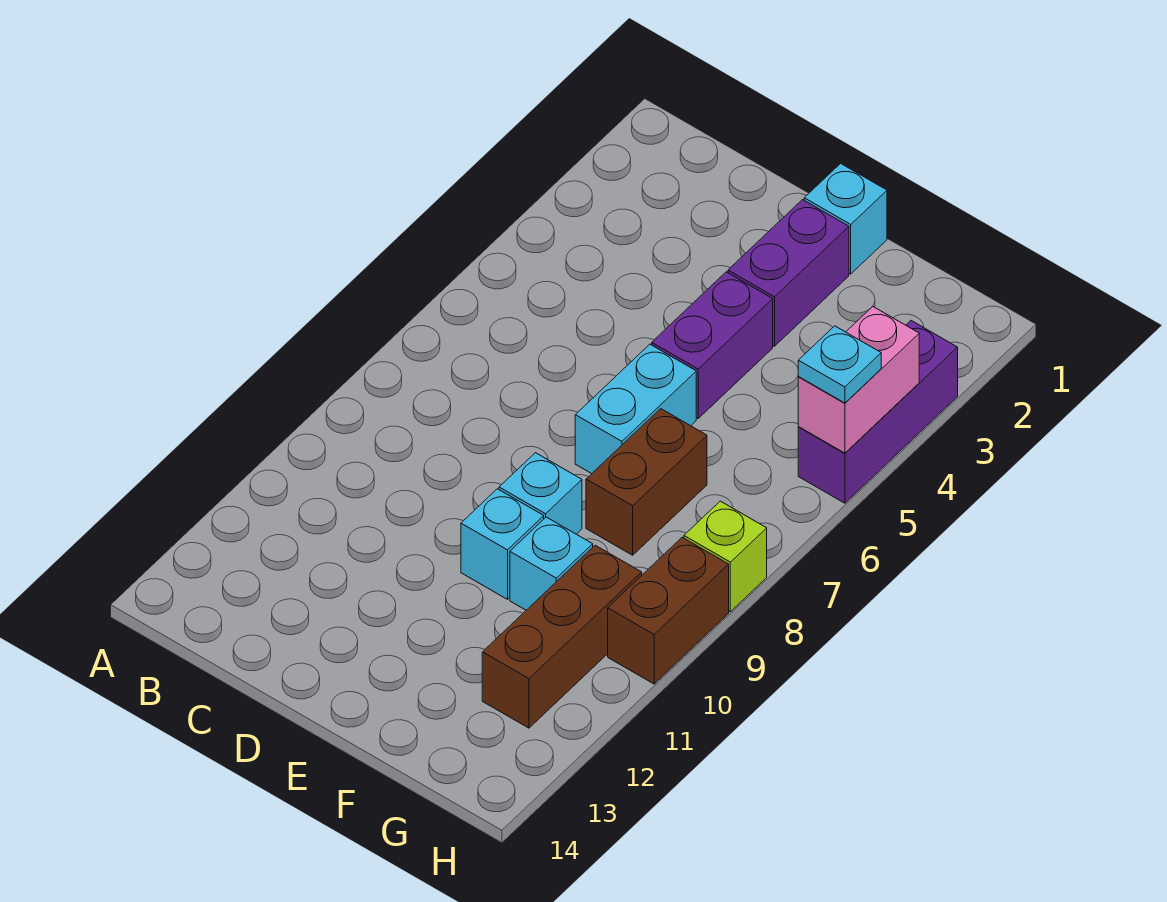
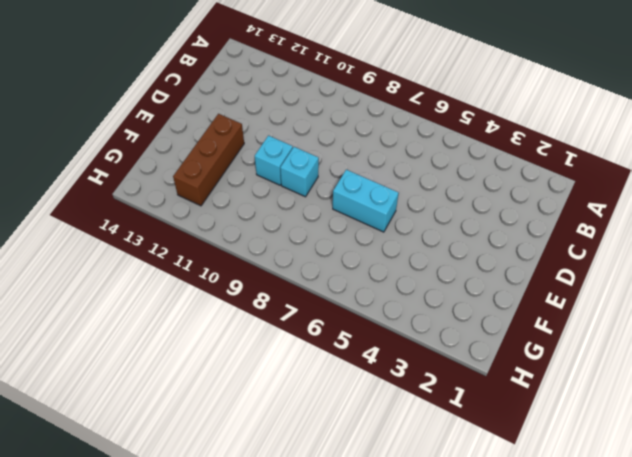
brown brick E12:G12 level 1 -> brown brick G10:G12 level 1
none -> cyan brick E1 level 1
none -> purple brick E2:E3 level 1
none -> purple brick E4:E5 level 1

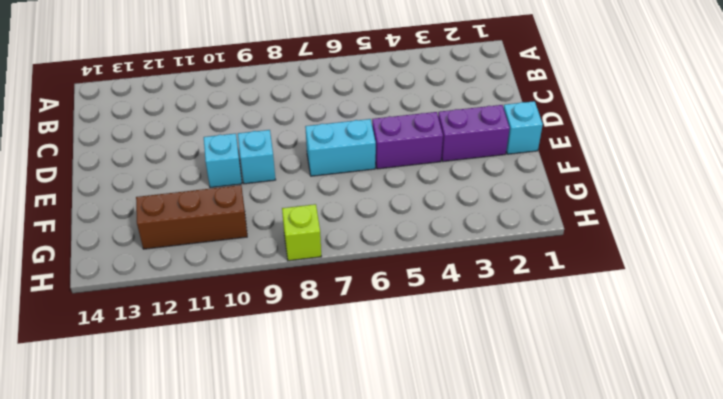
none -> brown brick F7:F8 level 1
none -> cyan brick F10 level 1
none -> purple brick H3:H5 level 1

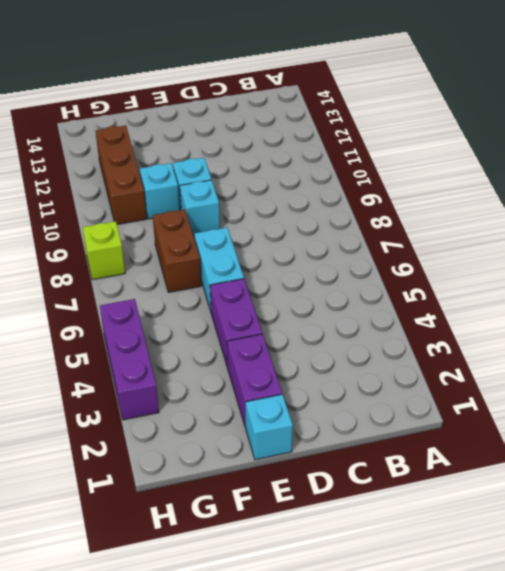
none -> brown brick H9:H10 level 1
none -> pink brick H4:H5 level 2
none -> cyan plate H5 level 3

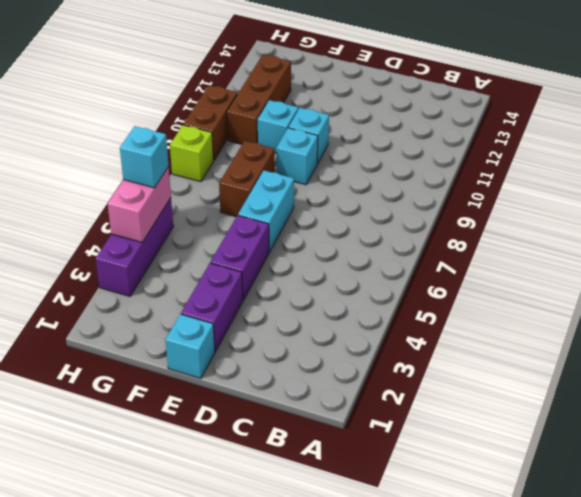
cyan brick H5 level 3 -> cyan plate H5 level 3

